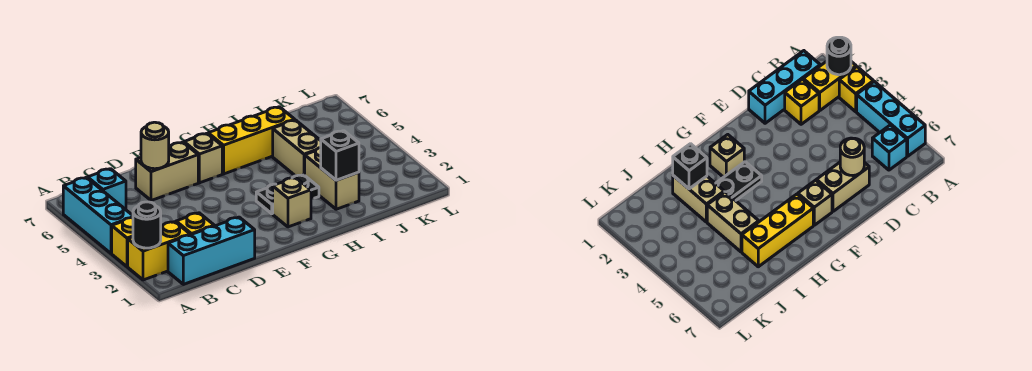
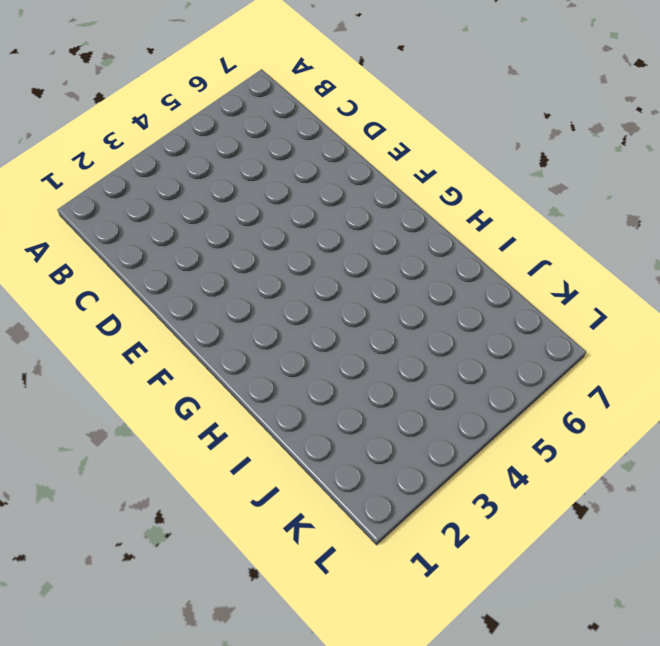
none -> yellow brick A2:B2 level 1
none -> yellow brick A3 level 1
none -> cyan brick A4:A6 level 1

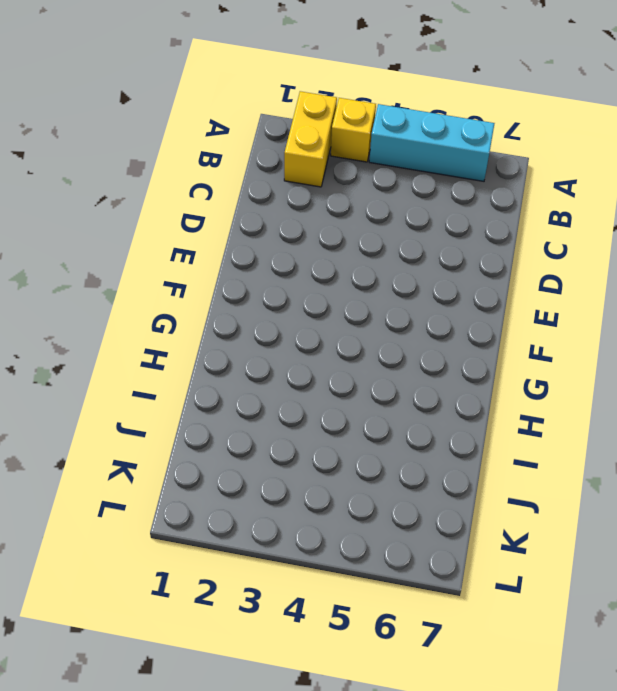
none -> cyan brick B1:D1 level 1
none -> cyan brick B6 level 1
none -> yellow brick C2 level 1

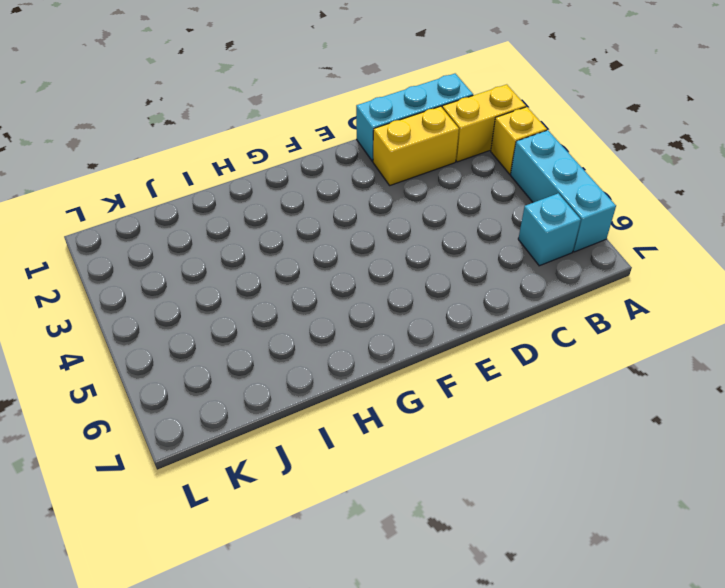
yellow brick C2:D2 level 1 -> yellow brick C2 level 1
none -> tan brick D6:E6 level 1
none -> tan brick F6 level 1
none -> tan brick G2 level 1

